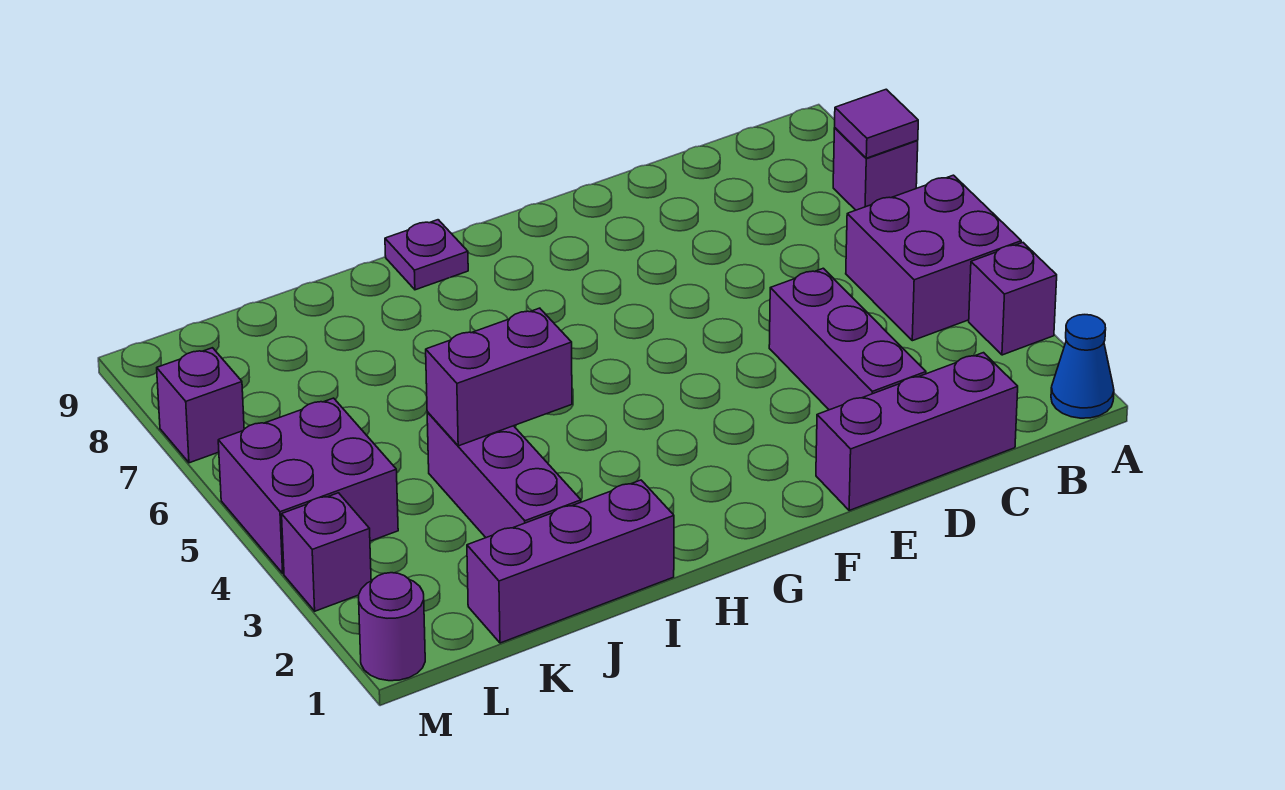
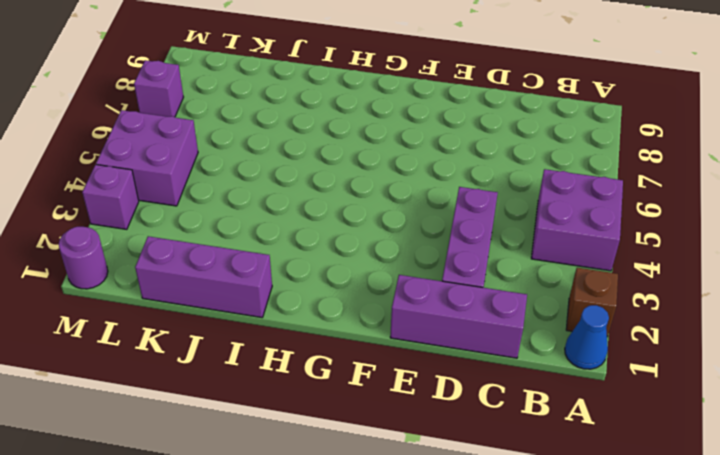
brown brick A2 level 1 -> none
none -> purple brick A3 level 1
none -> purple brick A7 level 1
none -> purple plate H9 level 1

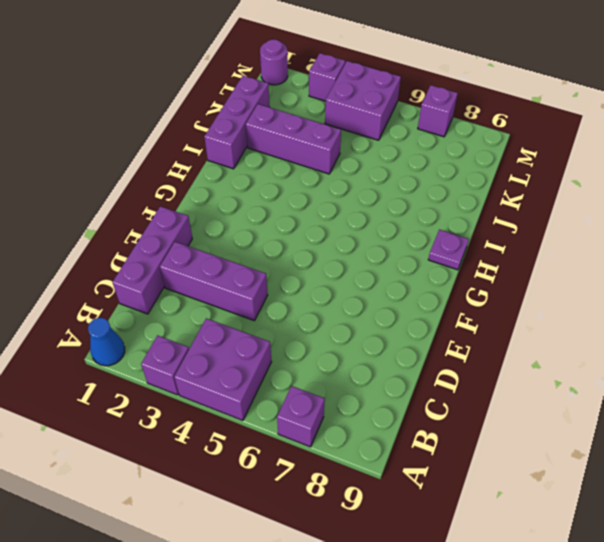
none -> purple tile A7 level 2
none -> purple brick I4:J4 level 2

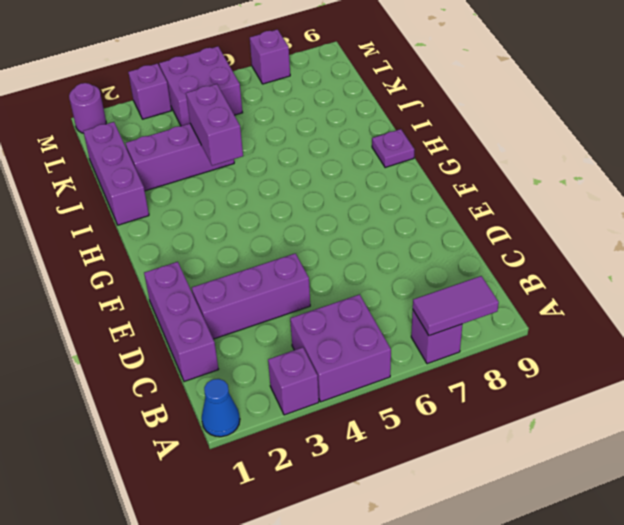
purple tile A7:A8 level 2 -> purple tile A7 level 2

